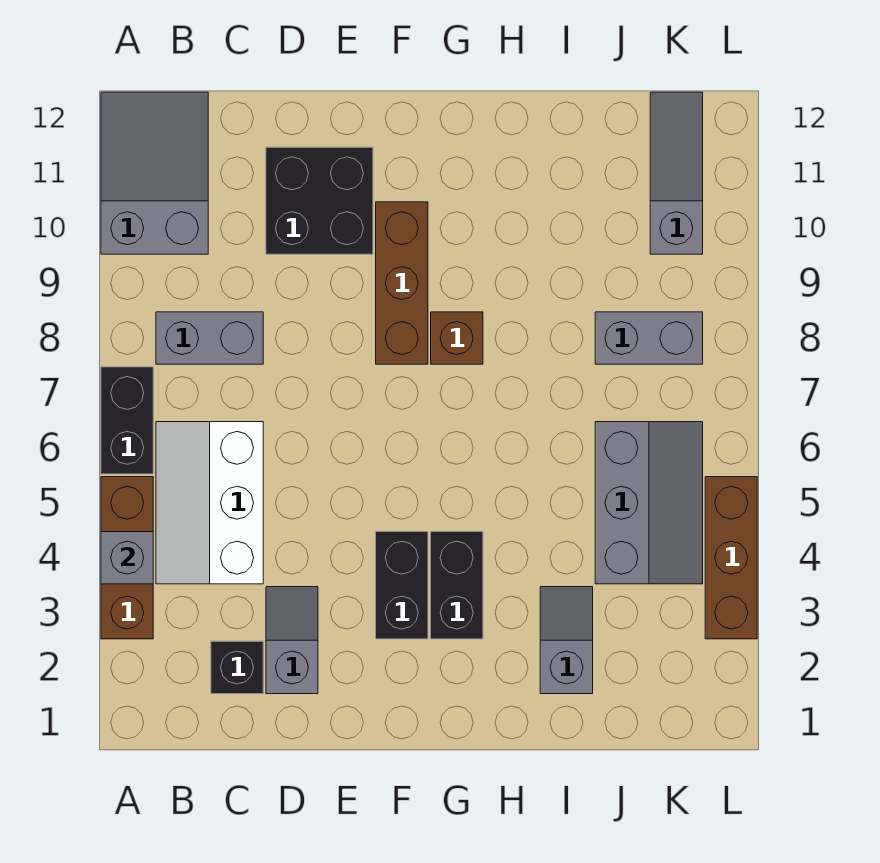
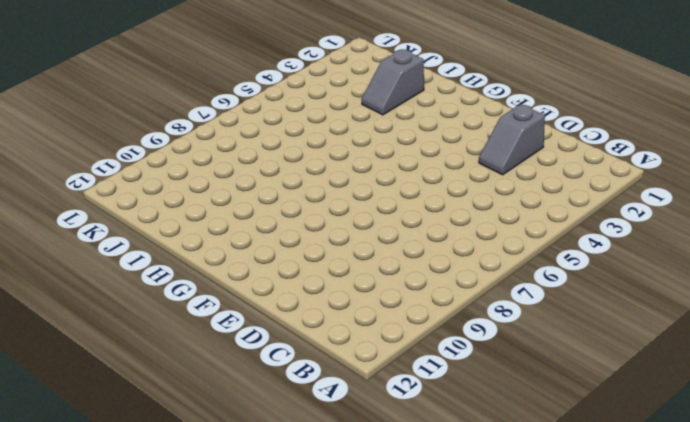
none -> brown brick A3:A5 level 1
none -> black brick A6:A7 level 1
none -> grey slope A10:B12 level 1 top 10

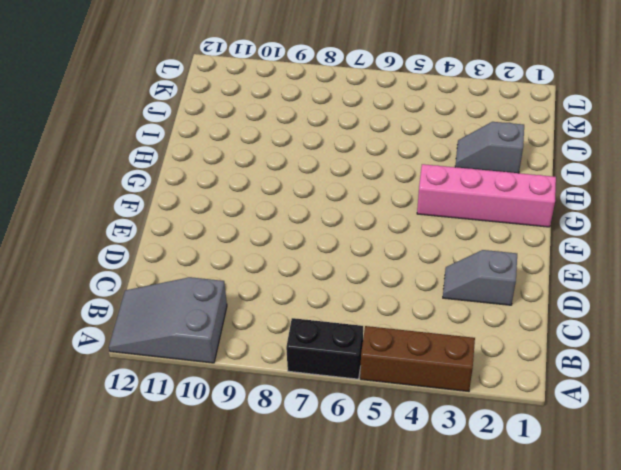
pink brick G1:G4 level 1 -> black brick G3:G4 level 1
none -> white slope B4:C6 level 1 top C
none -> grey brick B8:C8 level 1
none -> black brick C2 level 1

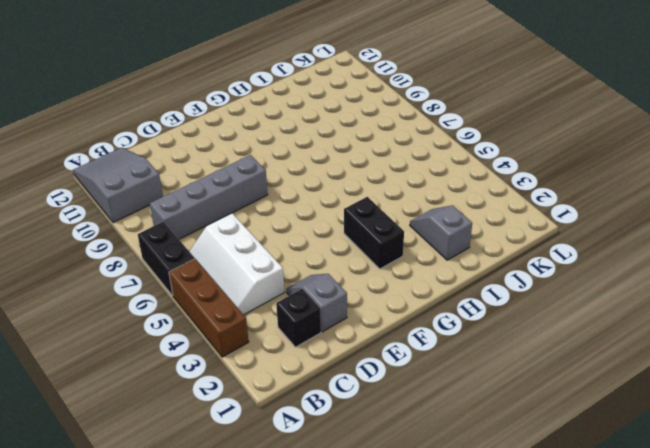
grey brick B8:E8 level 1 -> grey brick B8:C8 level 1
none -> black brick D10:E11 level 1
none -> black brick F3:F4 level 1
none -> brown brick F8:F10 level 1

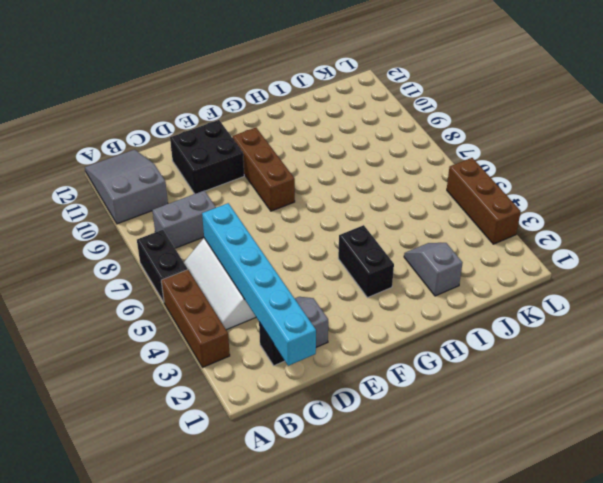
cyan brick C1:C6 level 2 -> none
none -> black brick F3:F4 level 1
none -> brown brick G8 level 1
none -> grey slope J4:K6 level 1 top J

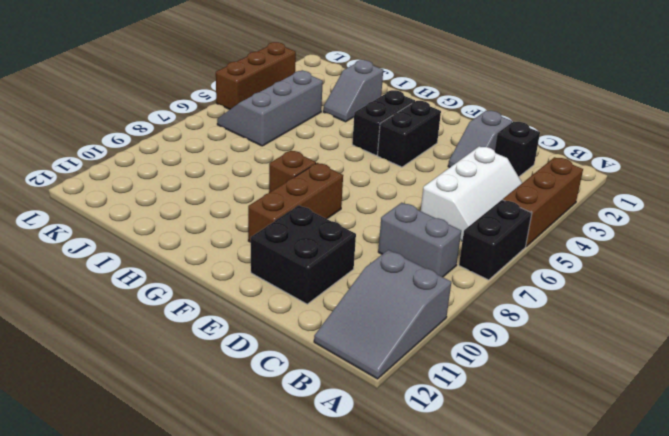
none -> grey brick J8:K8 level 1
none -> grey slope K10:K12 level 1 top 10
none -> grey brick A4 level 2

